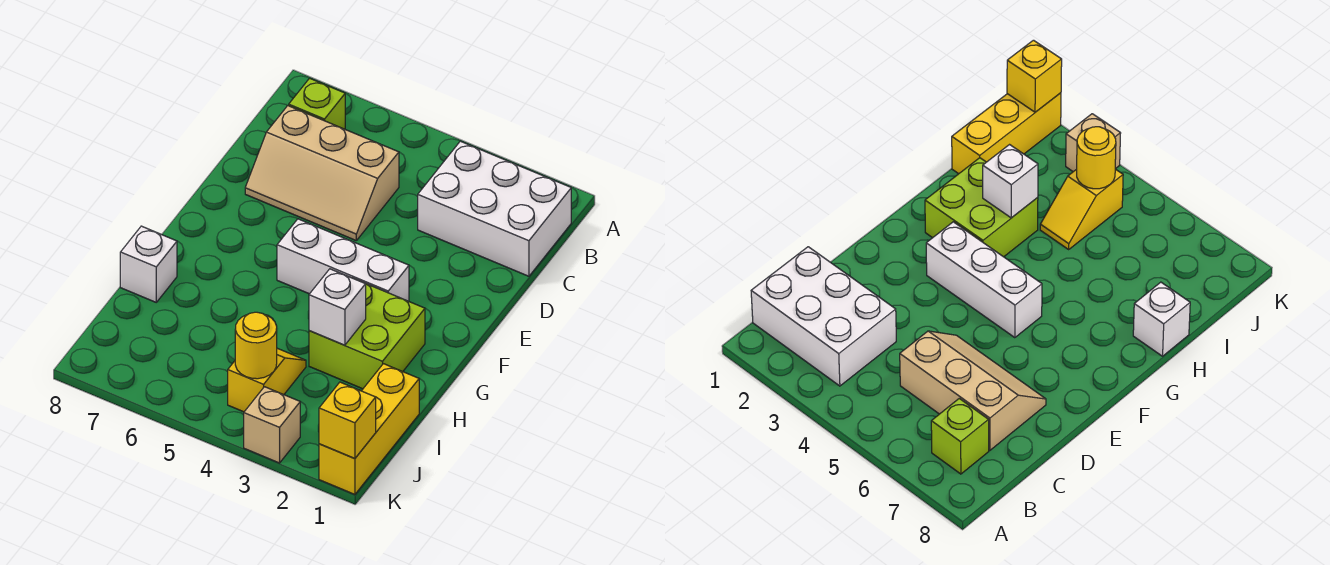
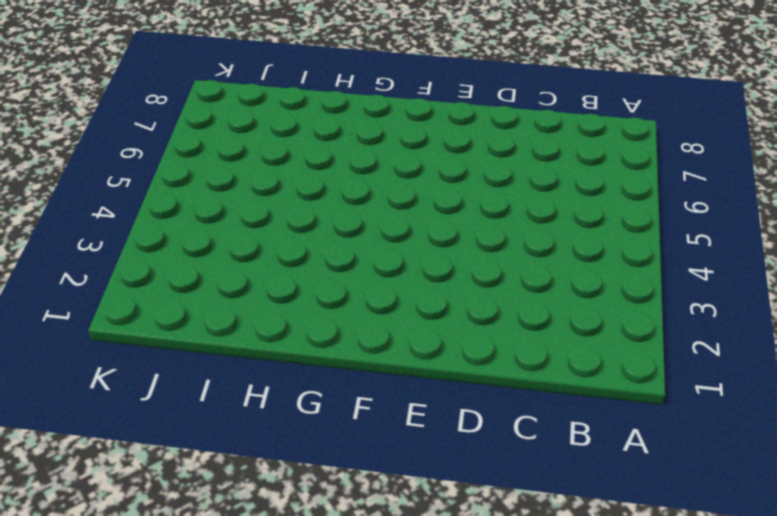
none -> white brick B1:C3 level 1
none -> lime brick B7 level 1
none -> tan slope C5:D7 level 1 top C

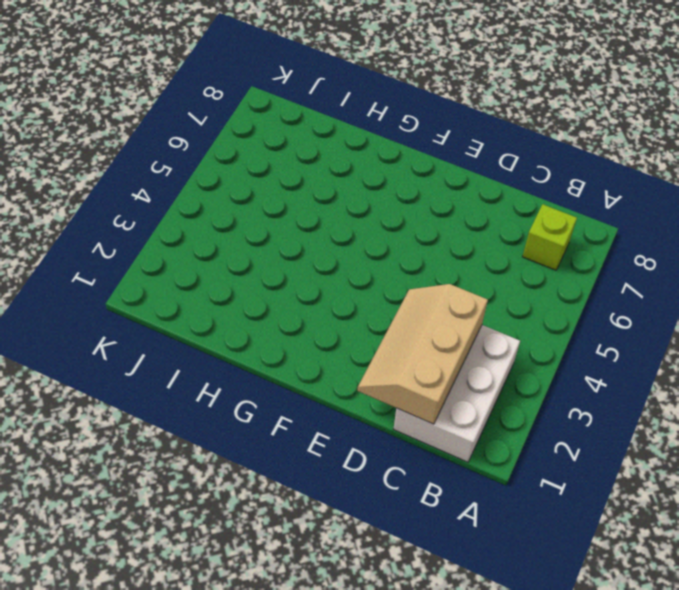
tan slope C1:D3 level 2 top C -> tan slope C5:D7 level 1 top C
none -> white brick F3:F5 level 1
none -> lime brick G2:H3 level 1
none -> white brick H8 level 1

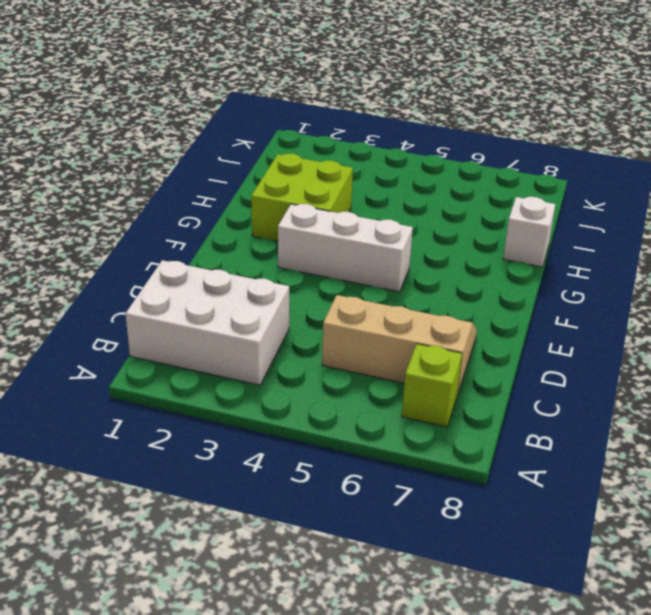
none -> yellow brick I1:K1 level 1
none -> yellow slope I4:J4 level 1 top J
none -> tan brick K3 level 1

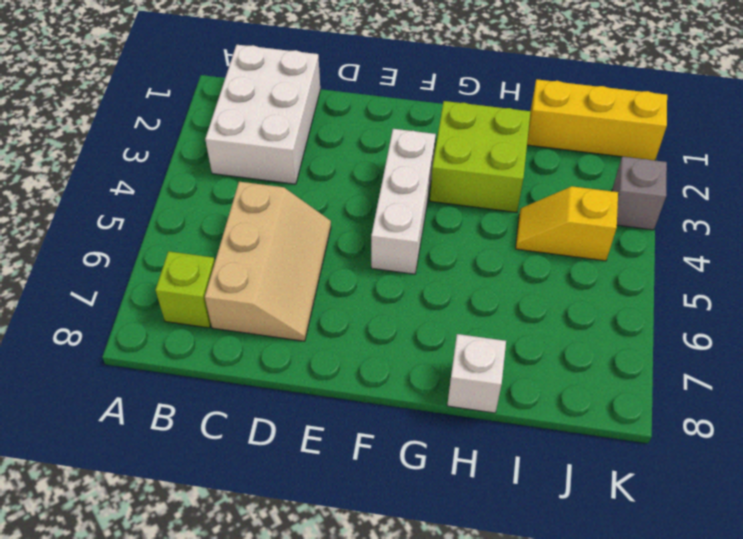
grey brick K3 level 1 -> tan brick K3 level 1
none -> white brick H3 level 2
none -> yellow round brick J4 level 2
none -> yellow brick K1 level 2

